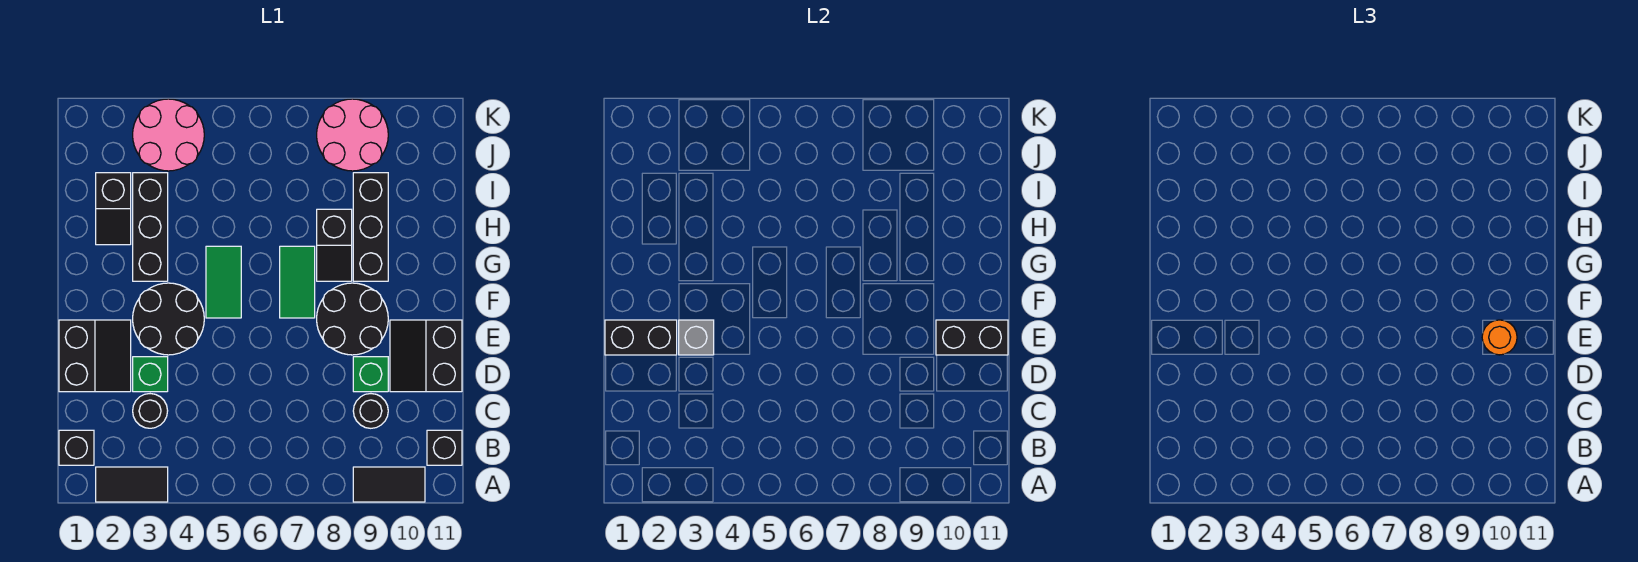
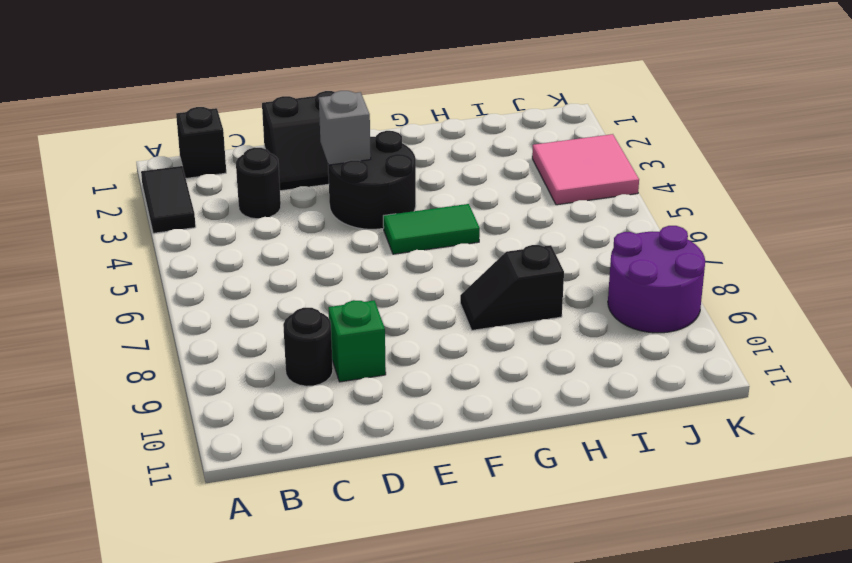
pink tile J3:K4 level 1 -> pink round brick J3:K4 level 1
purple round brick J8:K9 level 1 -> pink round brick J8:K9 level 1
none -> black tile A9:A10 level 1
none -> black brick B11 level 1
none -> green brick D3 level 1

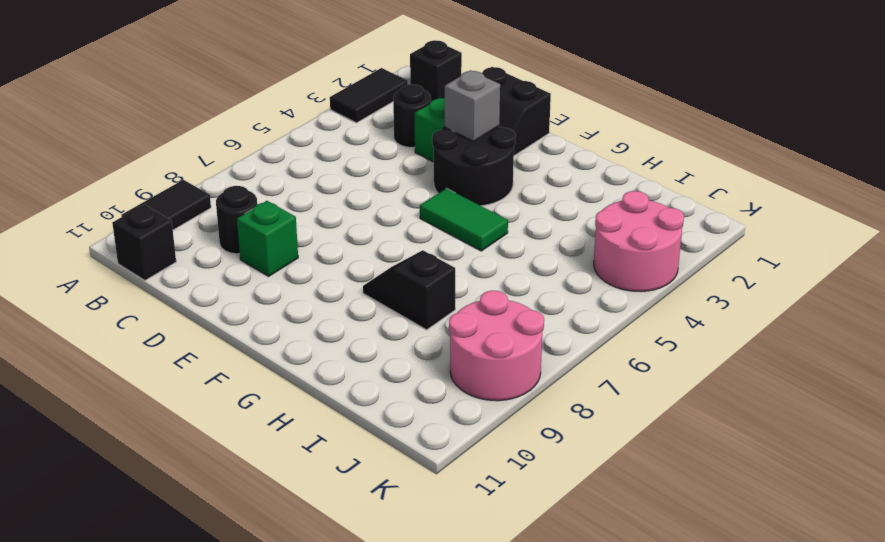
none -> black slope D10:E11 level 1 top 11
none -> black round brick E8:F9 level 1
none -> green tile F7:G7 level 1

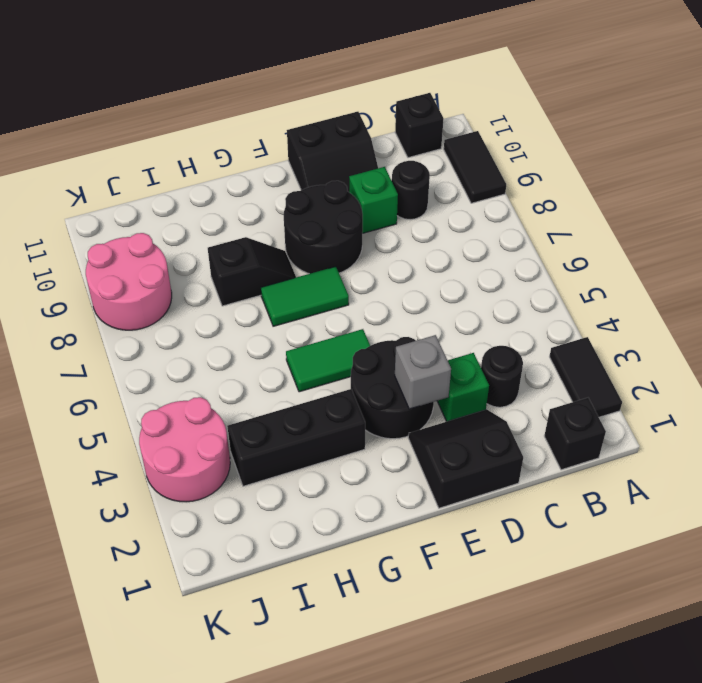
none -> black brick G9:I9 level 1
none -> black slope H2:I2 level 1 top I
none -> black brick E1:E2 level 2

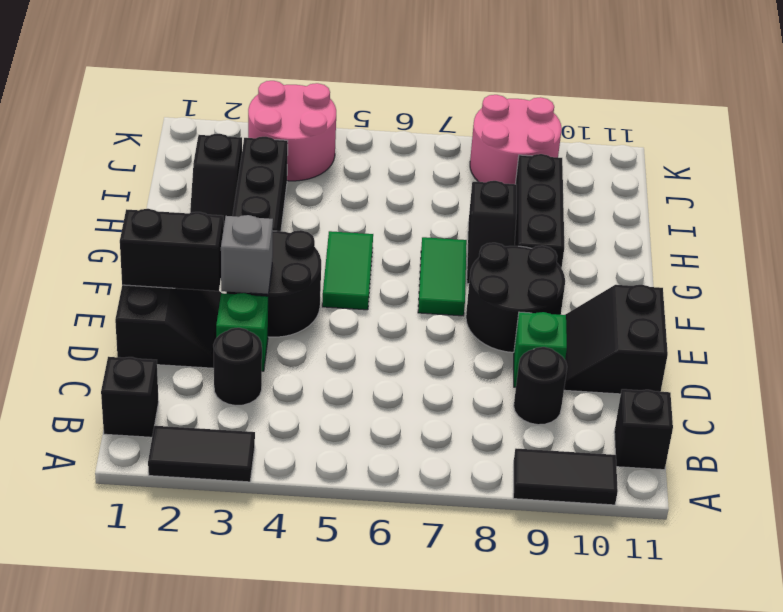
none -> black brick E10:E11 level 2
none -> orange round brick E10 level 3

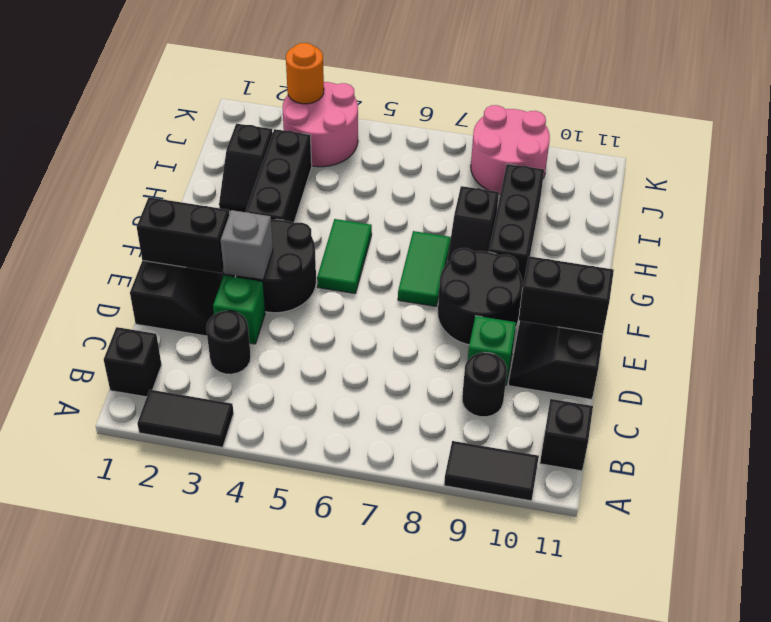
orange round brick K3 level 2 -> orange round brick E10 level 3

